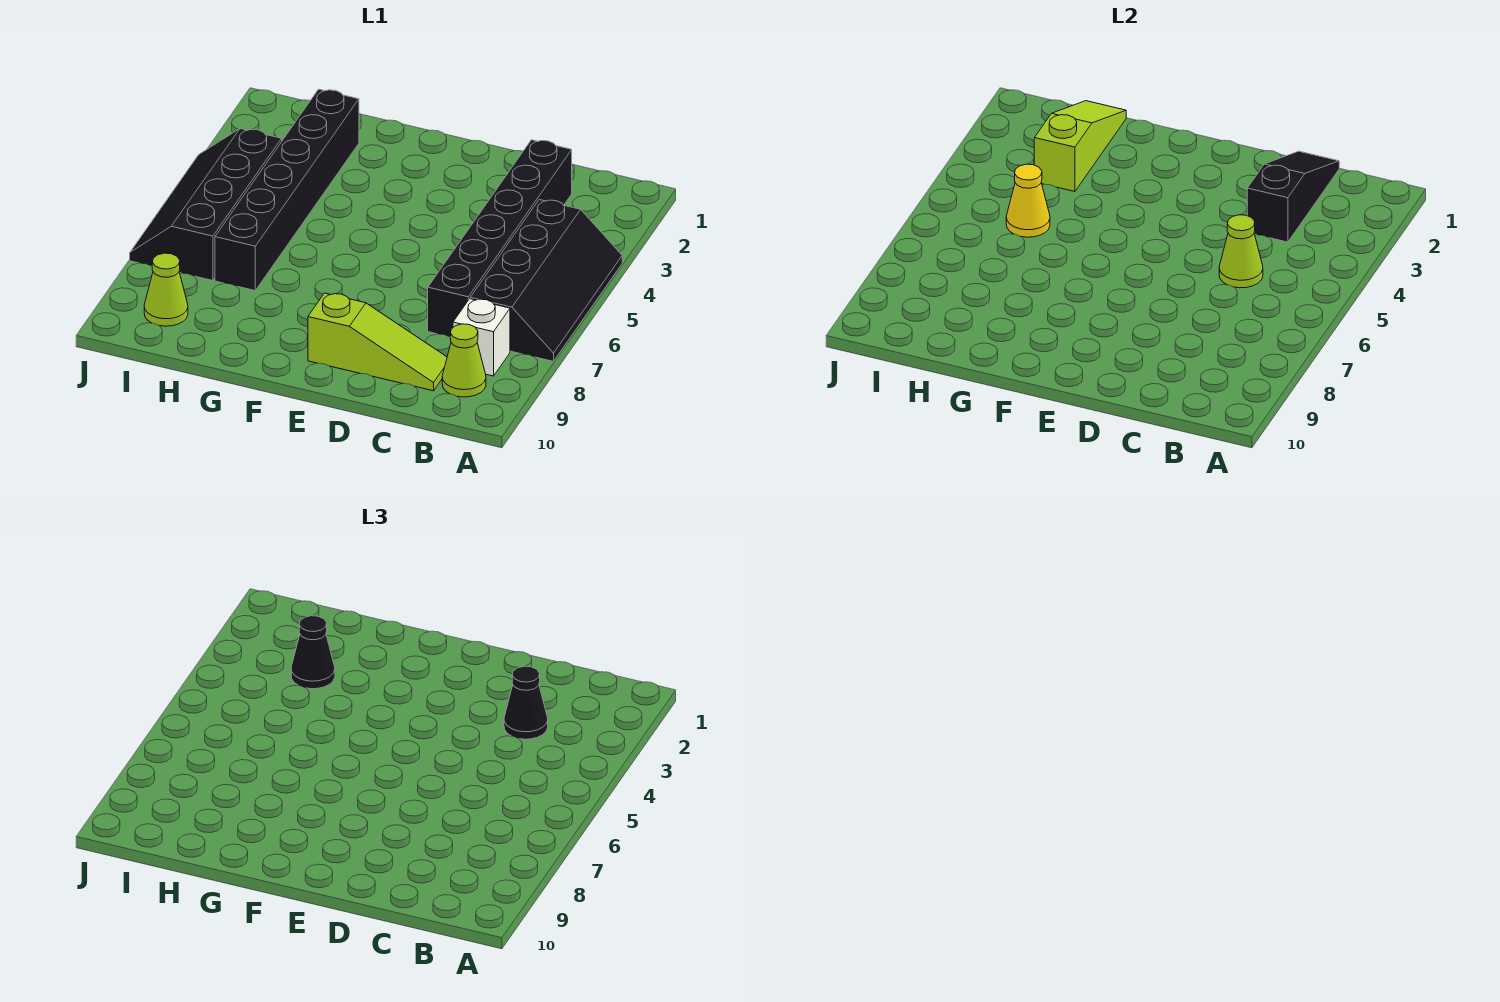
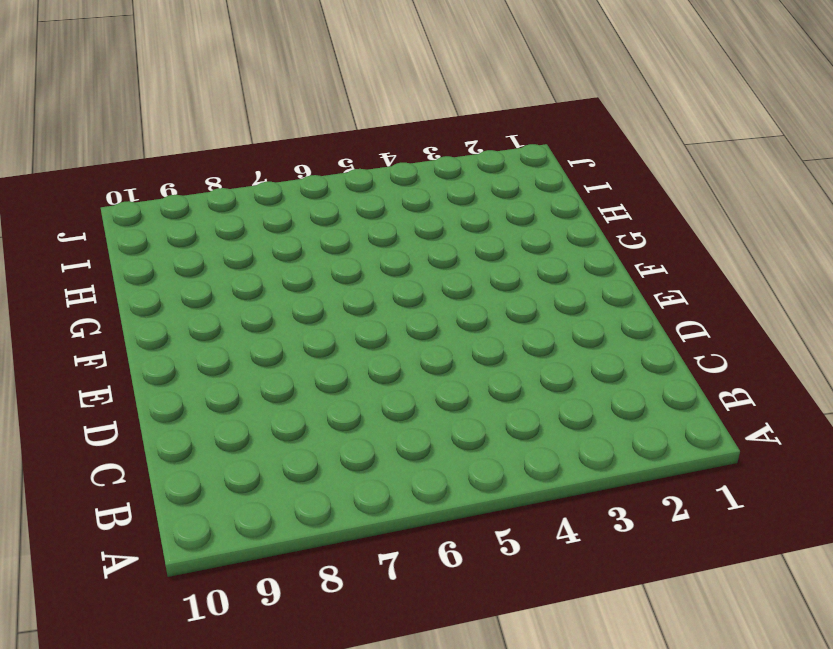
none -> black slope A4:B7 level 1 top B
none -> white brick B8 level 1
none -> lime cone B9 level 1

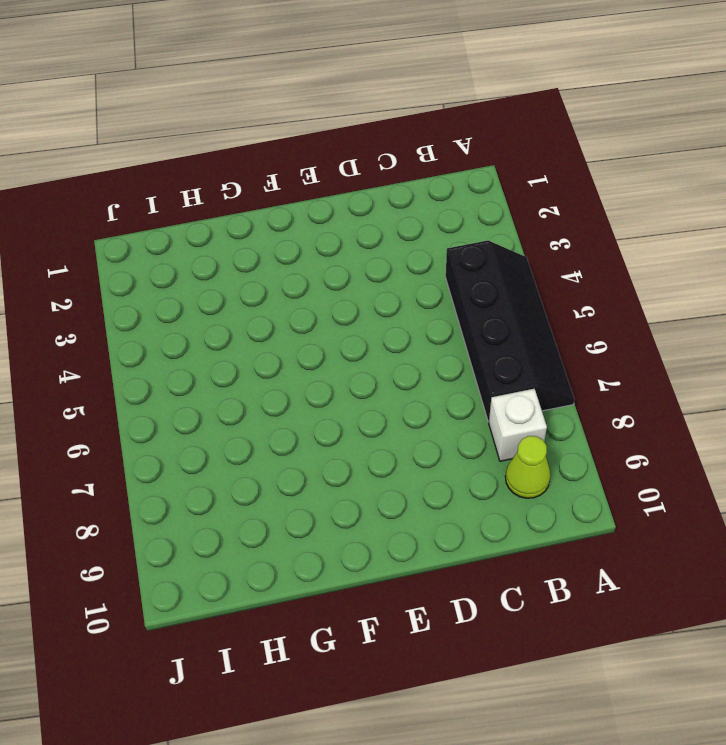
none -> black brick C2:C7 level 1
none -> lime slope C9:E9 level 1 top E
none -> black brick H2:H7 level 1

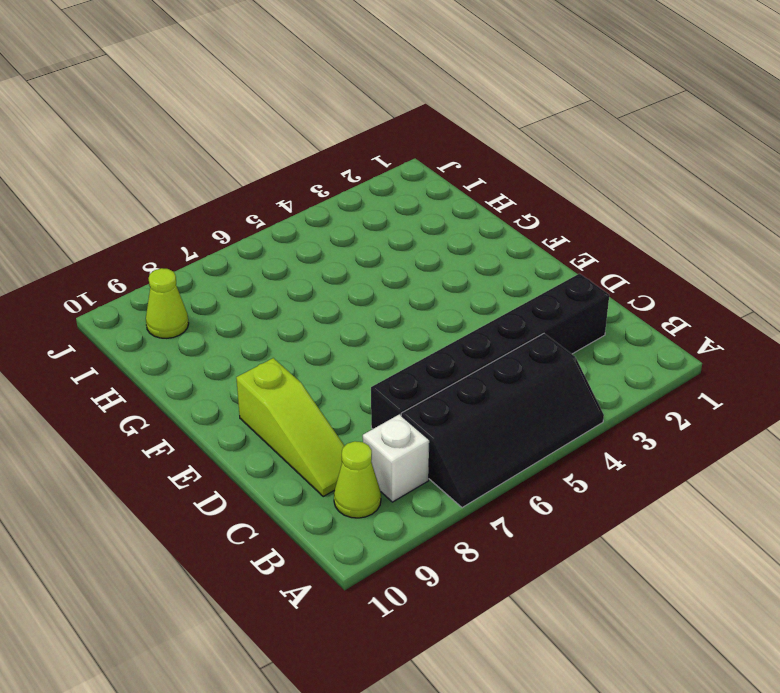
none -> black brick H2:H7 level 1
none -> black slope I4:J7 level 1 top I
none -> black slope C1:C3 level 2 top 3

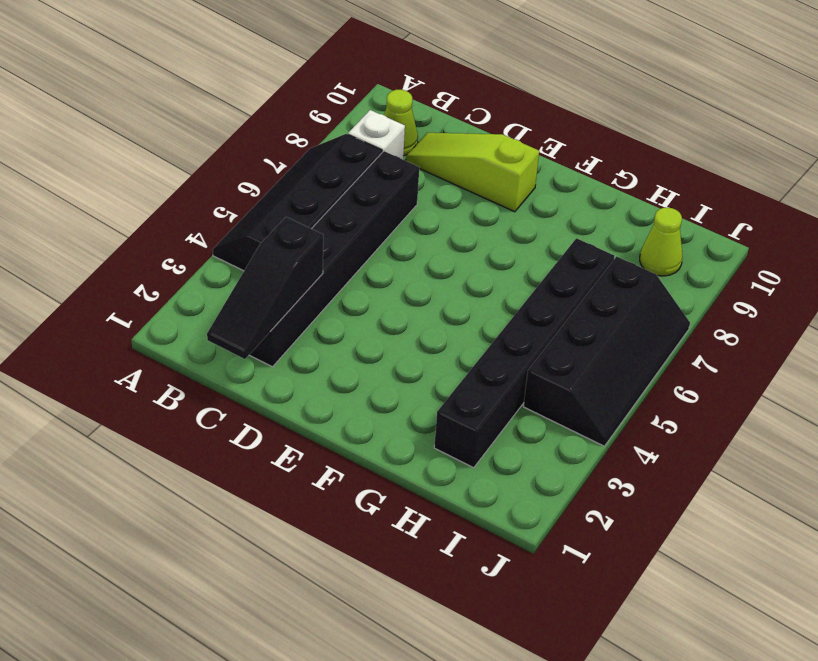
none -> lime cone C5 level 2
none -> lime slope H1:H3 level 2 top 3
none -> yellow cone H5 level 2

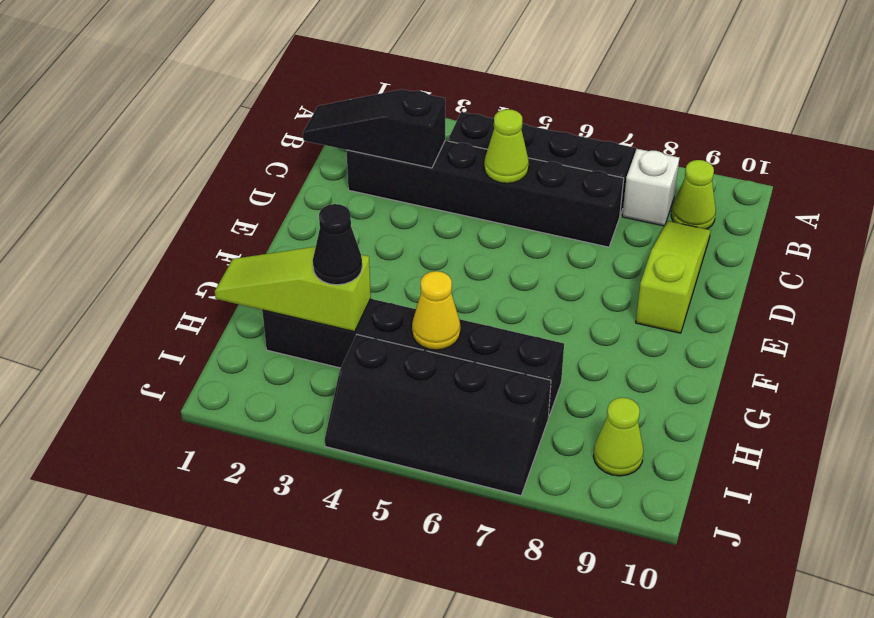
none -> black cone C3 level 3

